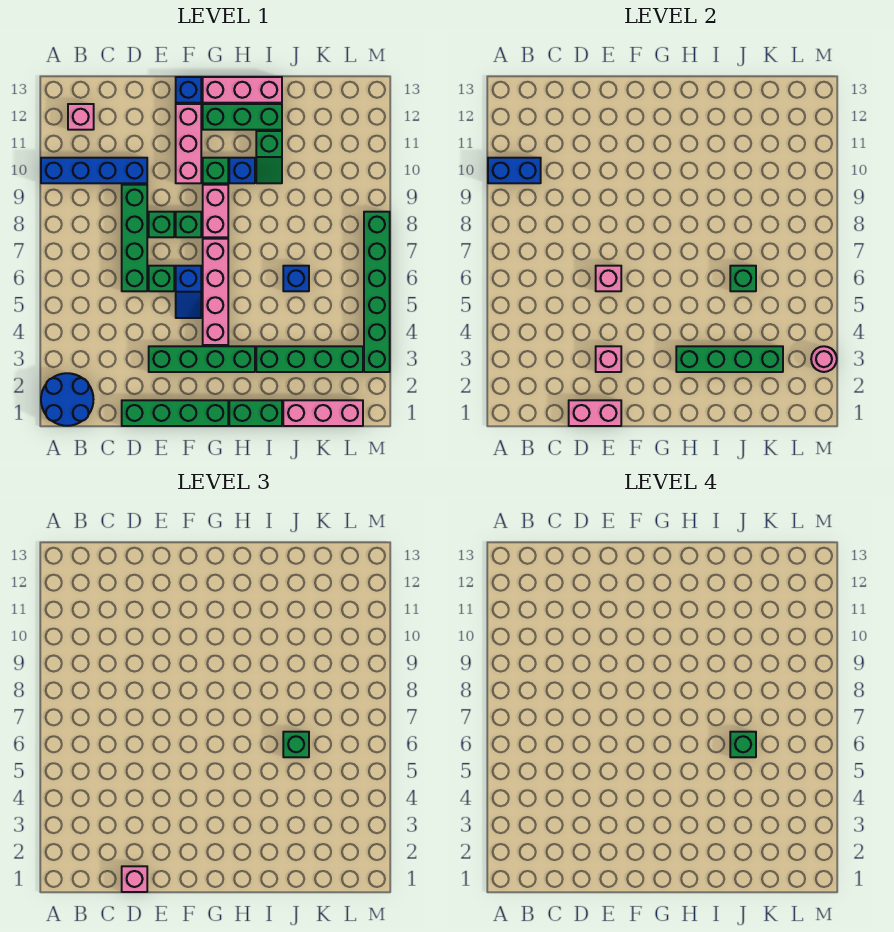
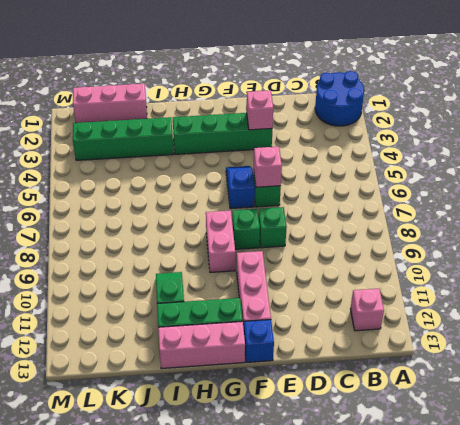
none -> blue brick A10:D10 level 1
none -> green brick D1:G1 level 1
none -> green brick D6:D9 level 1
none -> pink brick G4:G7 level 1

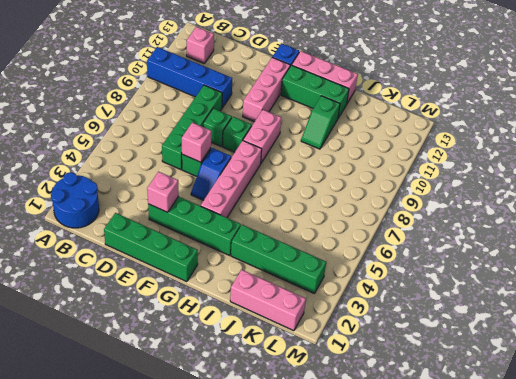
none -> green brick G10 level 1
none -> green brick H1:I1 level 1
none -> blue brick H10 level 1
none -> blue brick J6 level 1

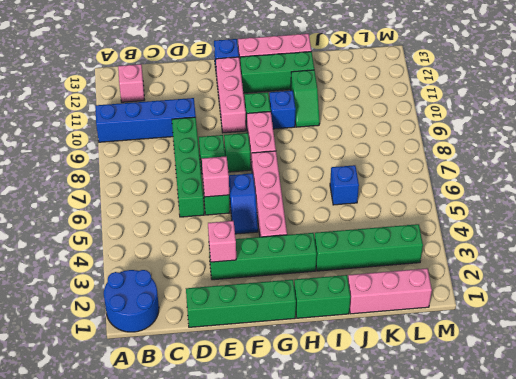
none -> green brick M3:M8 level 1
none -> blue brick A10:B10 level 2
none -> pink brick D1:E1 level 2
none -> green brick H3:K3 level 2

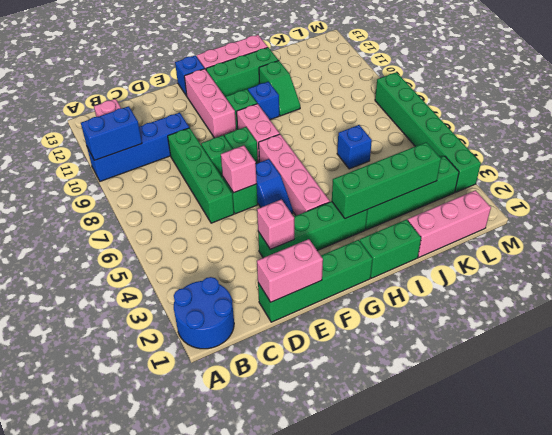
none -> green brick J6 level 2
none -> pink round brick M3 level 2
none -> pink brick D1 level 3
none -> green brick J6 level 3

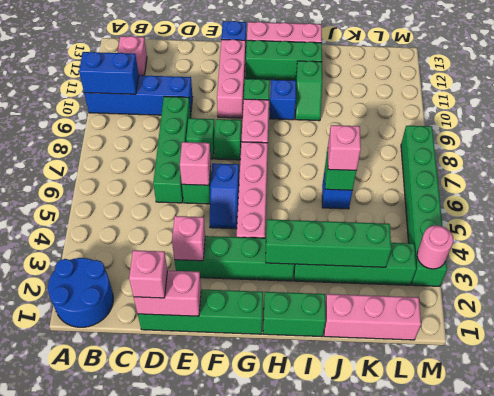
pink brick J6 level 3 -> green brick J6 level 3
none -> green brick J6 level 4

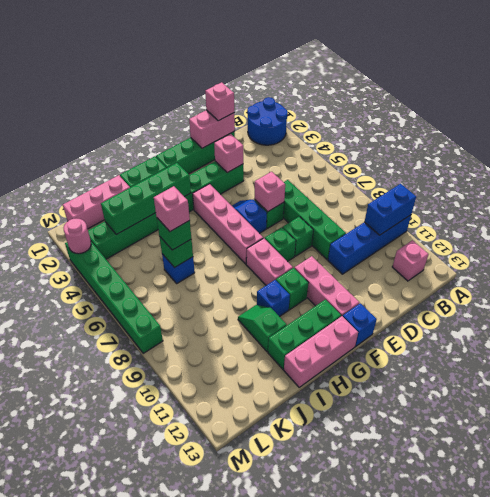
pink brick J6 level 4 -> green brick J6 level 4

